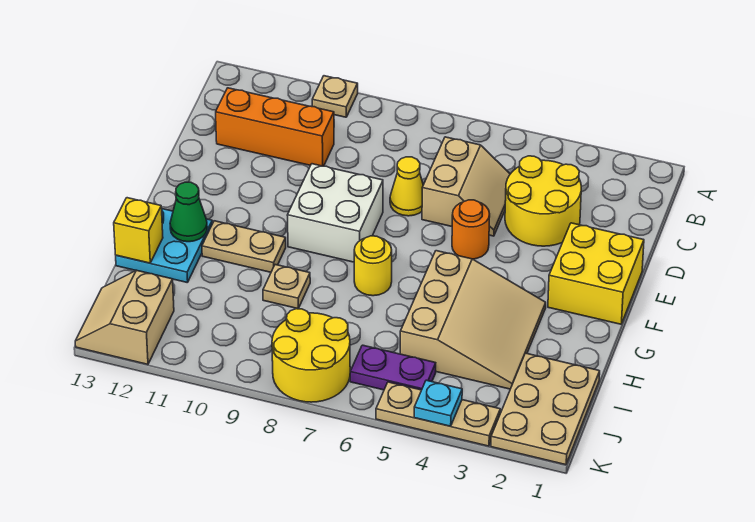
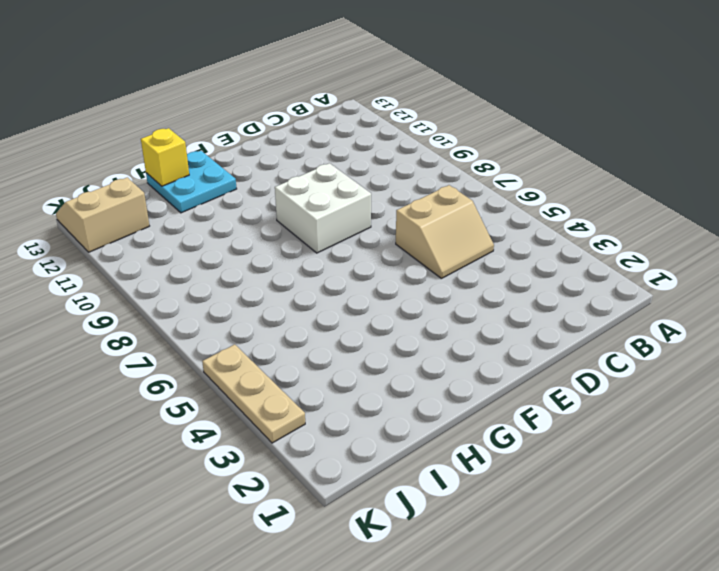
none -> tan plate A10 level 1
none -> yellow round brick C3:D4 level 1
none -> orange brick C10:C12 level 1

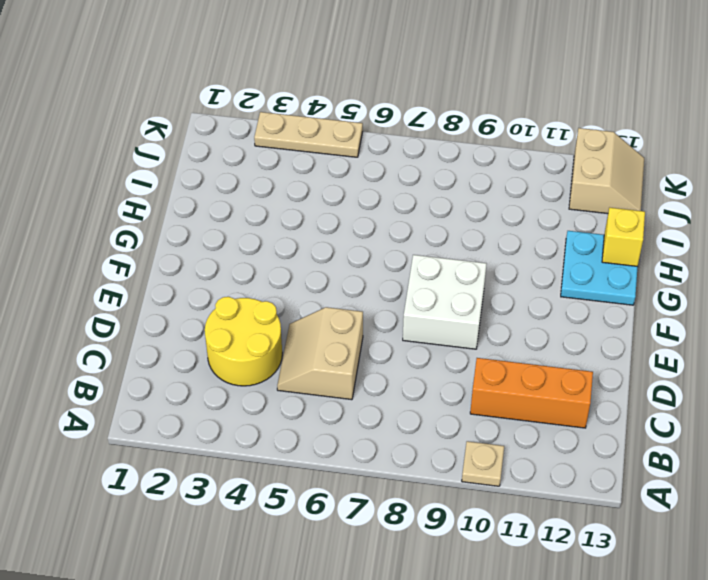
none -> yellow cone D7 level 1
none -> yellow brick E1:F2 level 1
none -> orange round brick E5 level 1

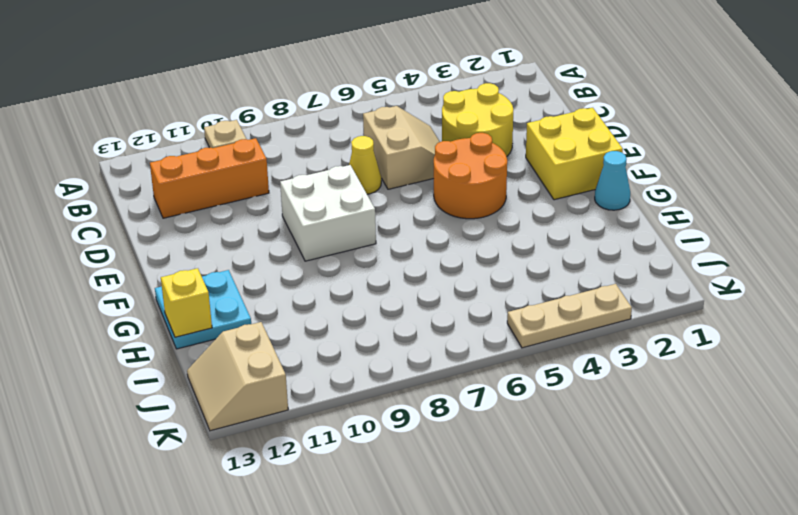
orange round brick E4:F5 level 1 -> orange round brick E5 level 1
cyan cone G1 level 1 -> none
none -> tan slope G3:I5 level 1 top 5
none -> yellow round brick G7 level 1
none -> tan plate G10:G11 level 1

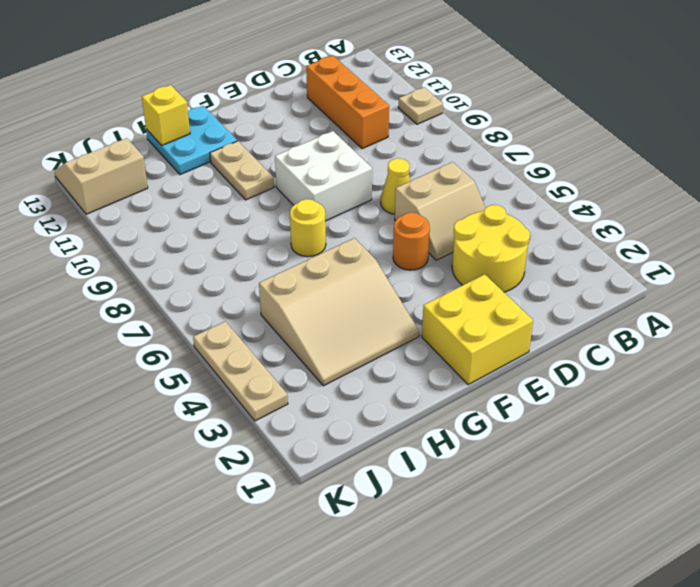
none -> tan plate H9 level 1
none -> tan plate I1:K2 level 1
none -> purple plate J5:J6 level 1

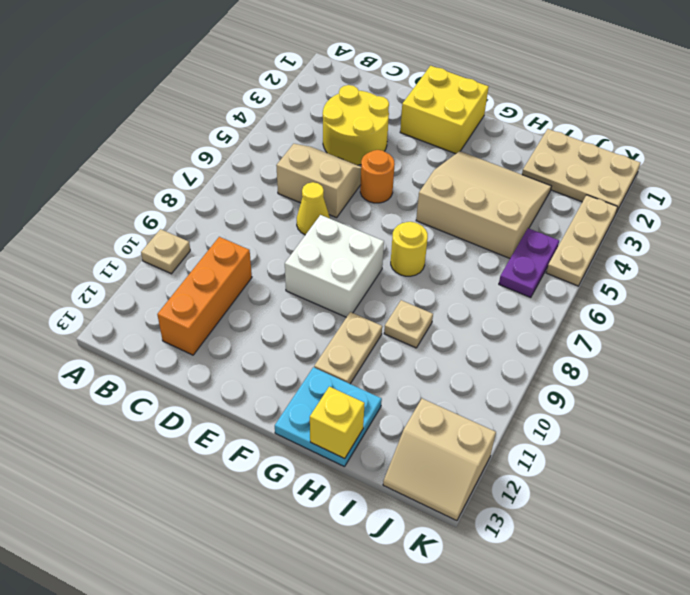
none -> yellow round brick J7:K8 level 1
none -> green cone G12 level 2
none -> cyan plate K4 level 2

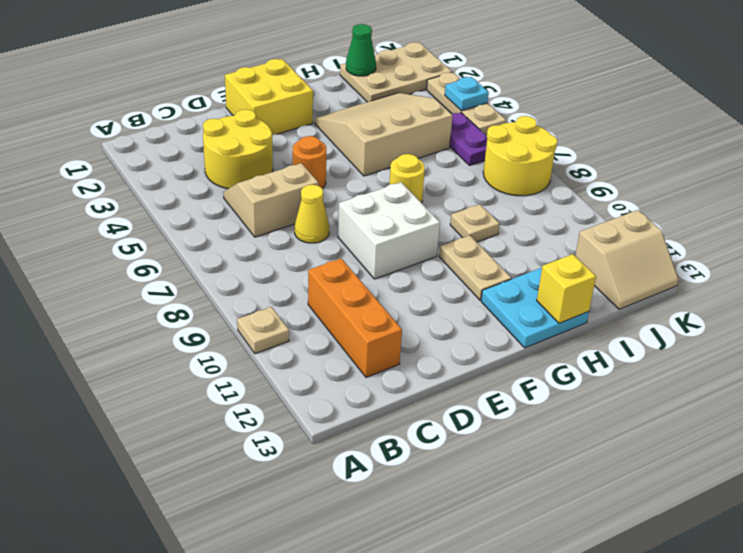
green cone I1 level 2 -> green cone G12 level 2

